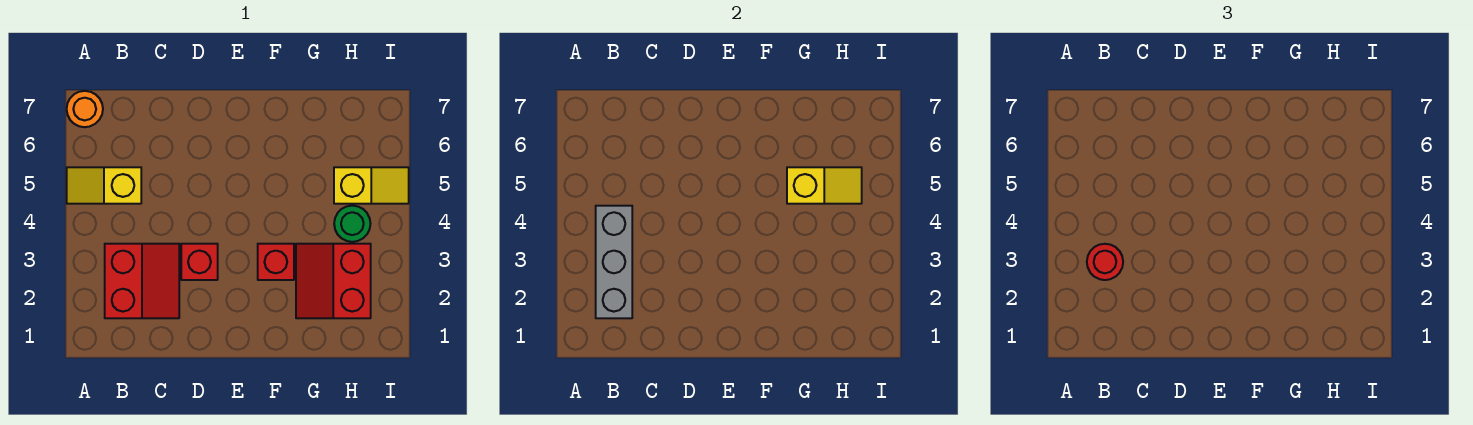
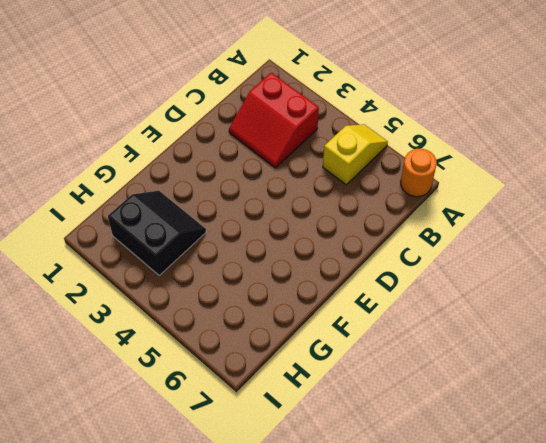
black slope G2:H3 level 1 top H -> red slope G2:H3 level 1 top H
none -> red brick D3 level 1
none -> red brick F3 level 1

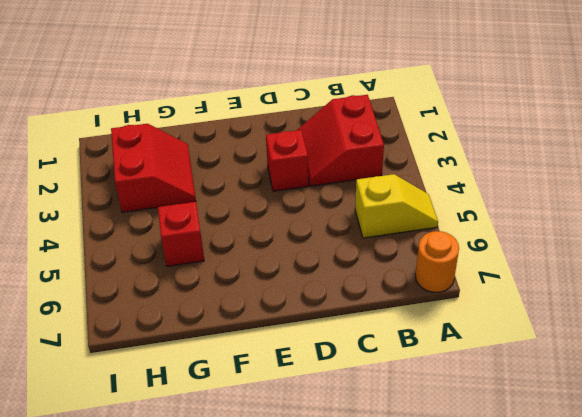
red brick G5 level 1 -> red brick F3 level 1
none -> green round brick H4 level 1
none -> yellow slope H5:I5 level 1 top H

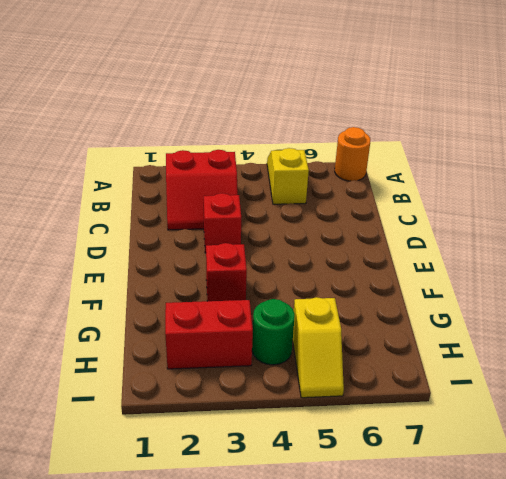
none -> grey brick B2:B4 level 2
none -> yellow slope G5:H5 level 2 top G

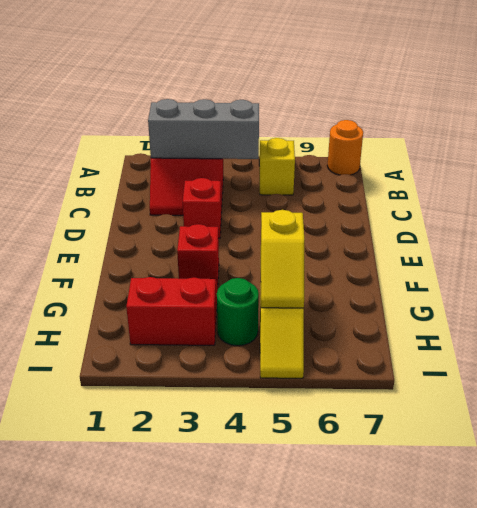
none -> red round brick B3 level 3

